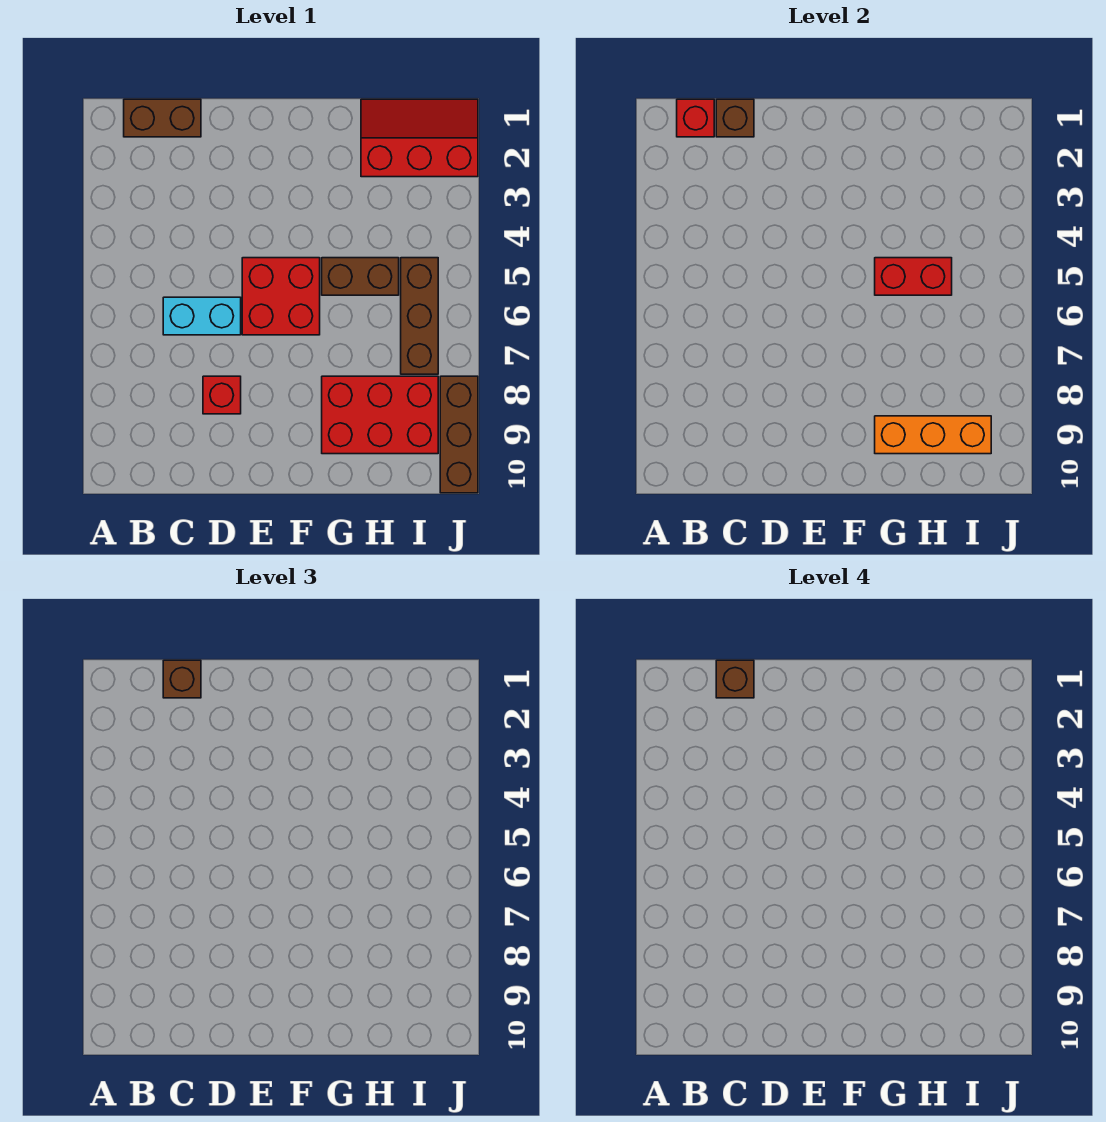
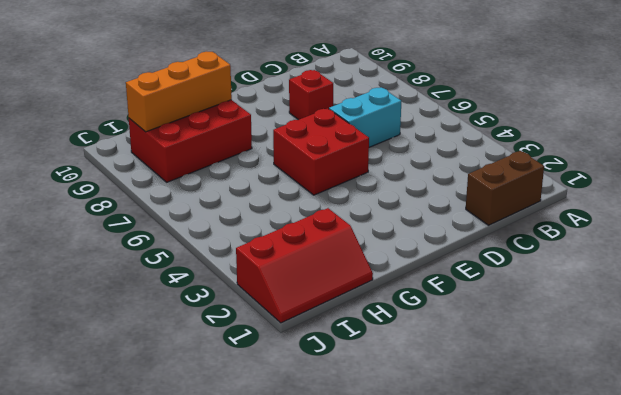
none -> brown brick G5:H5 level 1
none -> brown brick I5:I7 level 1
none -> brown brick J8:J10 level 1

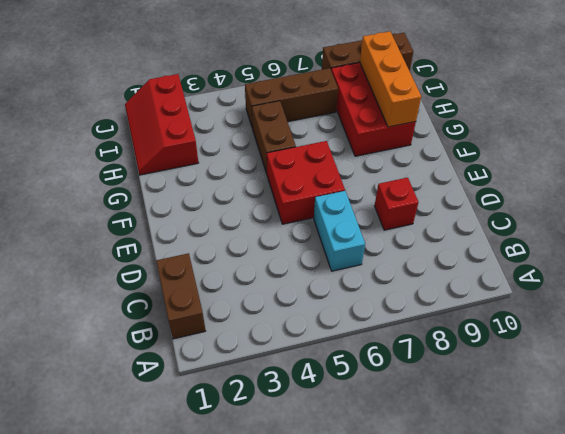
none -> red brick B1 level 2
none -> brown brick C1 level 2
none -> red brick G5:H5 level 2

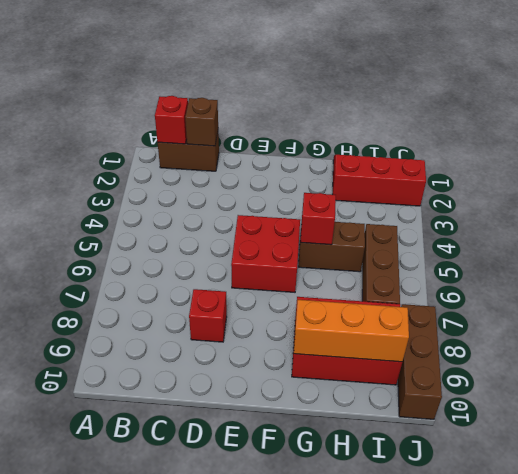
red brick G5 level 2 -> red brick G5:H5 level 2
none -> cyan brick C6:D6 level 1
none -> brown brick C1 level 3
none -> brown brick C1 level 4

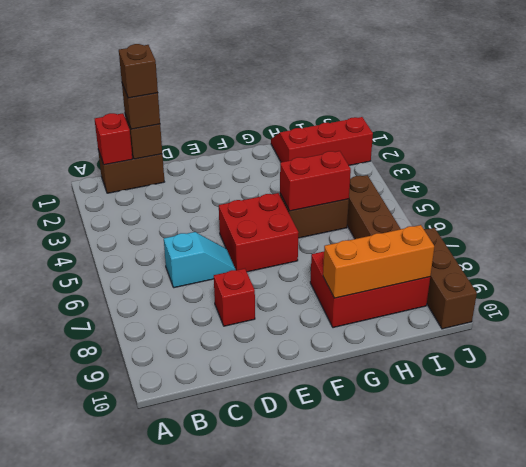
cyan slope C6:D6 level 1 top C -> cyan brick C6:D6 level 1

